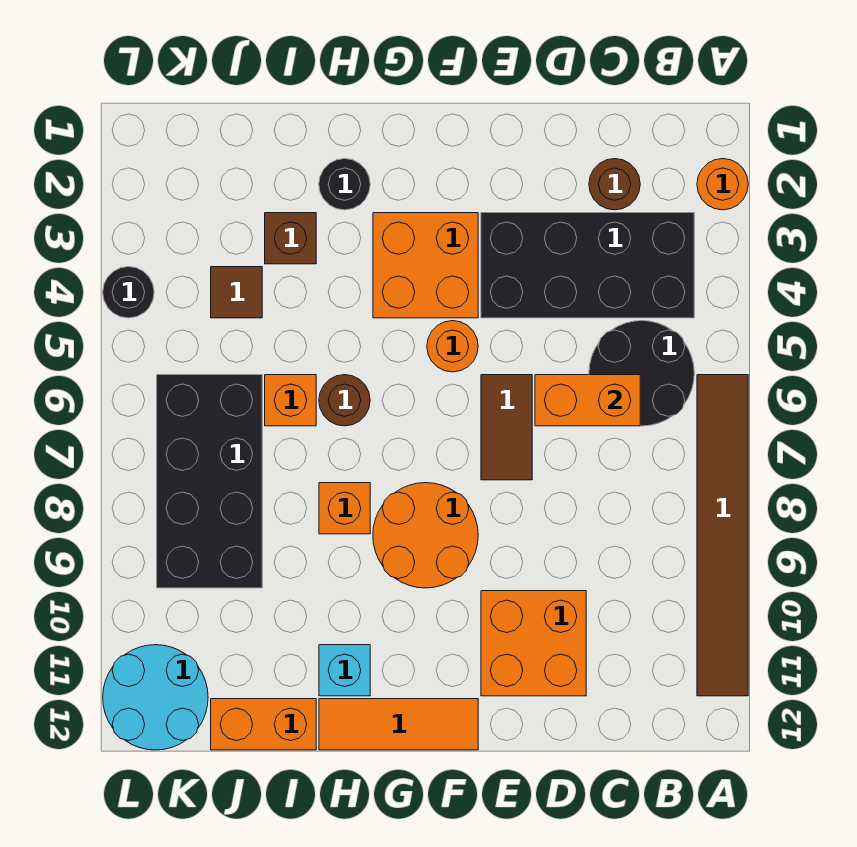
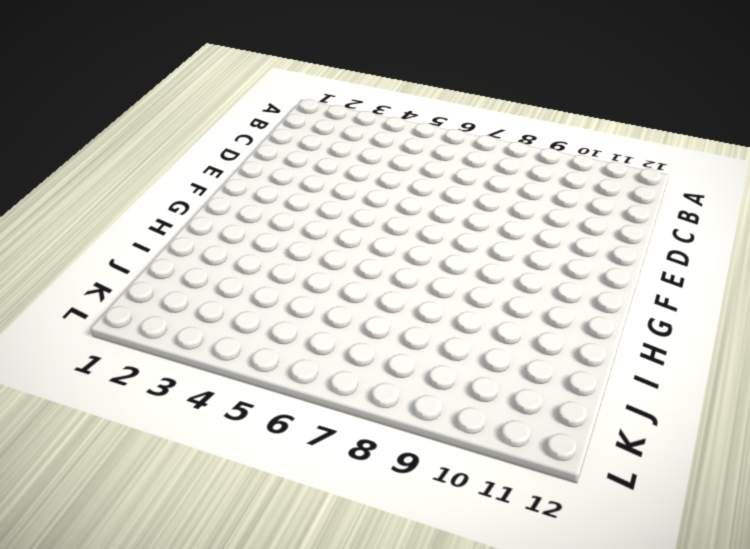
none -> orange round brick A2 level 1
none -> brown tile A6:A11 level 1
none -> black brick B3:E4 level 1

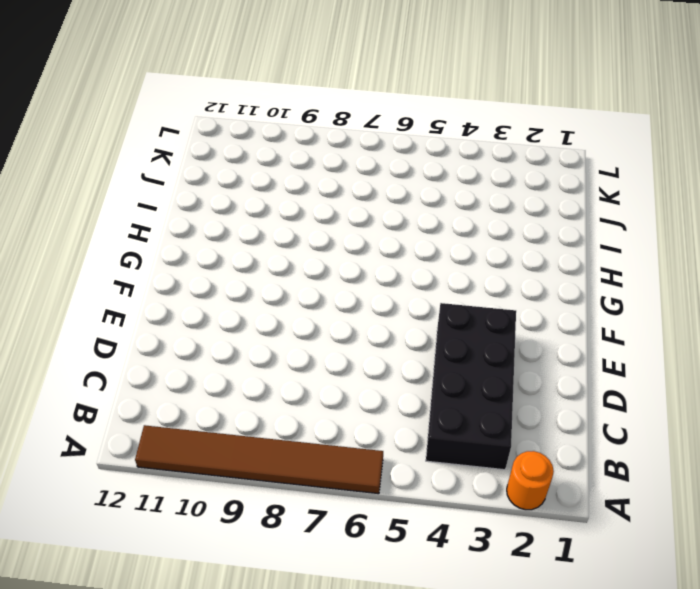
none -> black round brick B5:C6 level 1
none -> brown round brick C2 level 1
none -> orange brick D10:E11 level 1

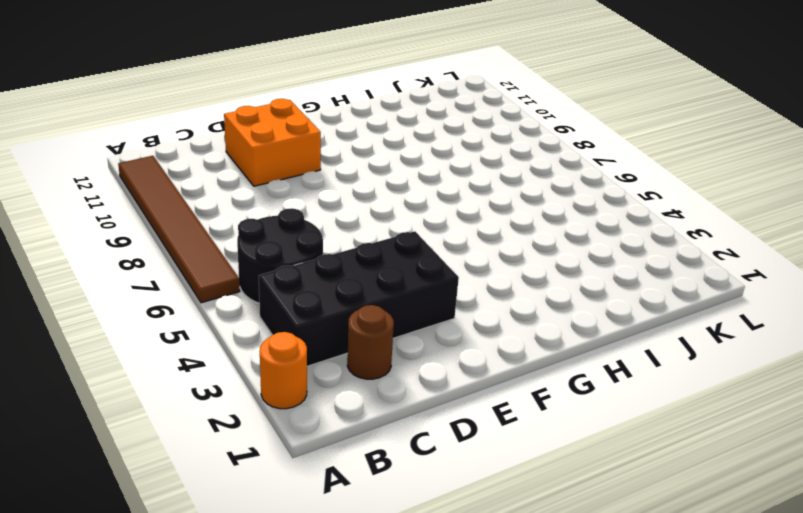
none -> brown tile E6:E7 level 1
none -> orange brick F3:G4 level 1
none -> orange round brick F5 level 1

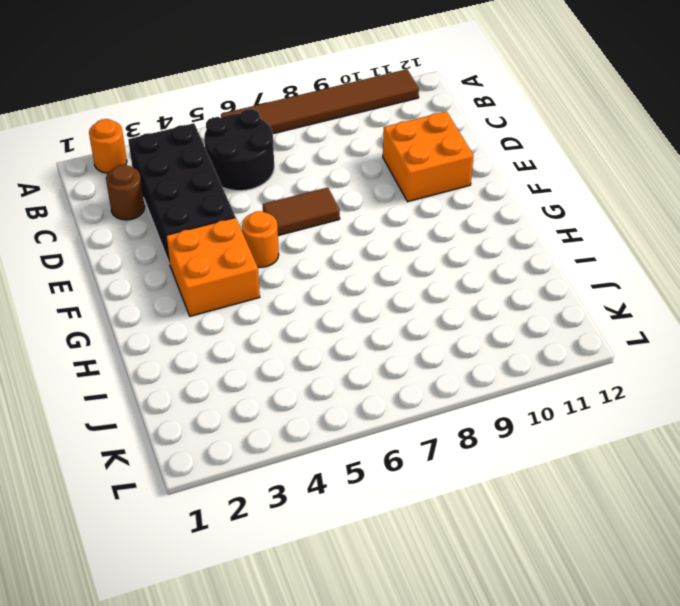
none -> orange round brick F8:G9 level 1
none -> orange tile F12:H12 level 1
none -> black round brick H2 level 1

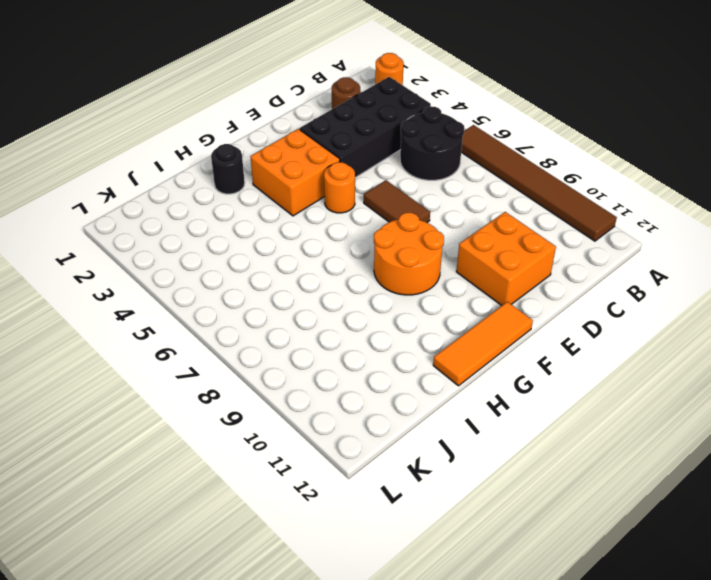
none -> brown round brick H6 level 1
none -> orange brick H8 level 1
none -> cyan brick H11 level 1

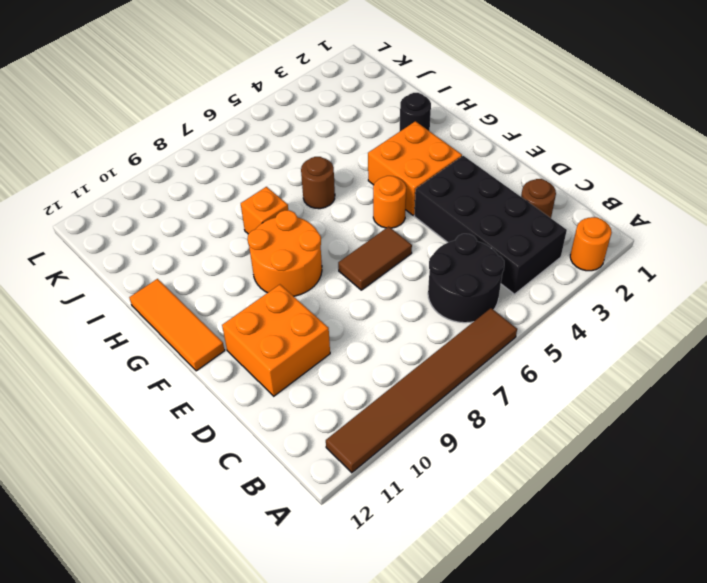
none -> cyan brick H11 level 1
none -> brown brick I3 level 1
none -> orange brick I6 level 1

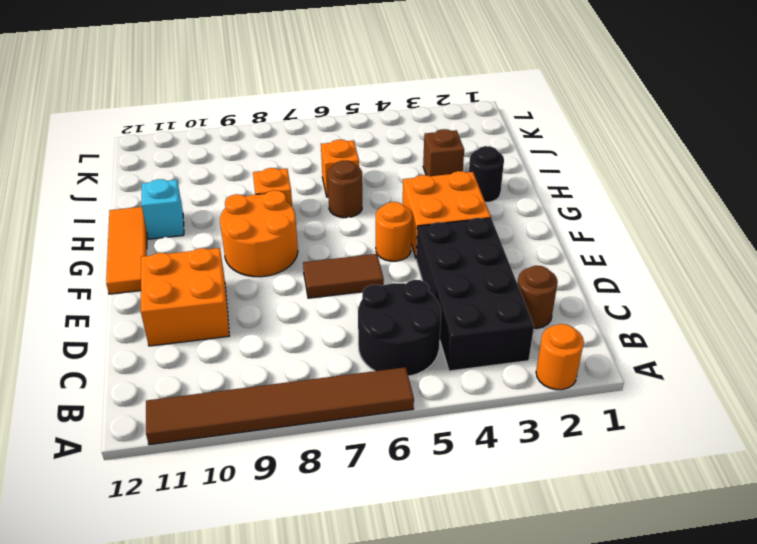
none -> orange brick I12:J12 level 1
none -> brown tile J4 level 1
none -> black brick J6:K9 level 1

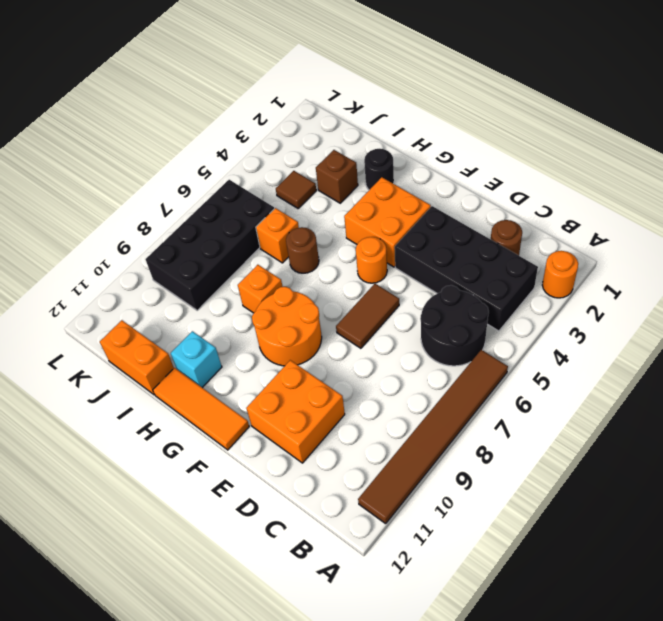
none -> cyan round brick K11:L12 level 1
none -> black round brick L4 level 1
none -> orange brick C6:D6 level 2

